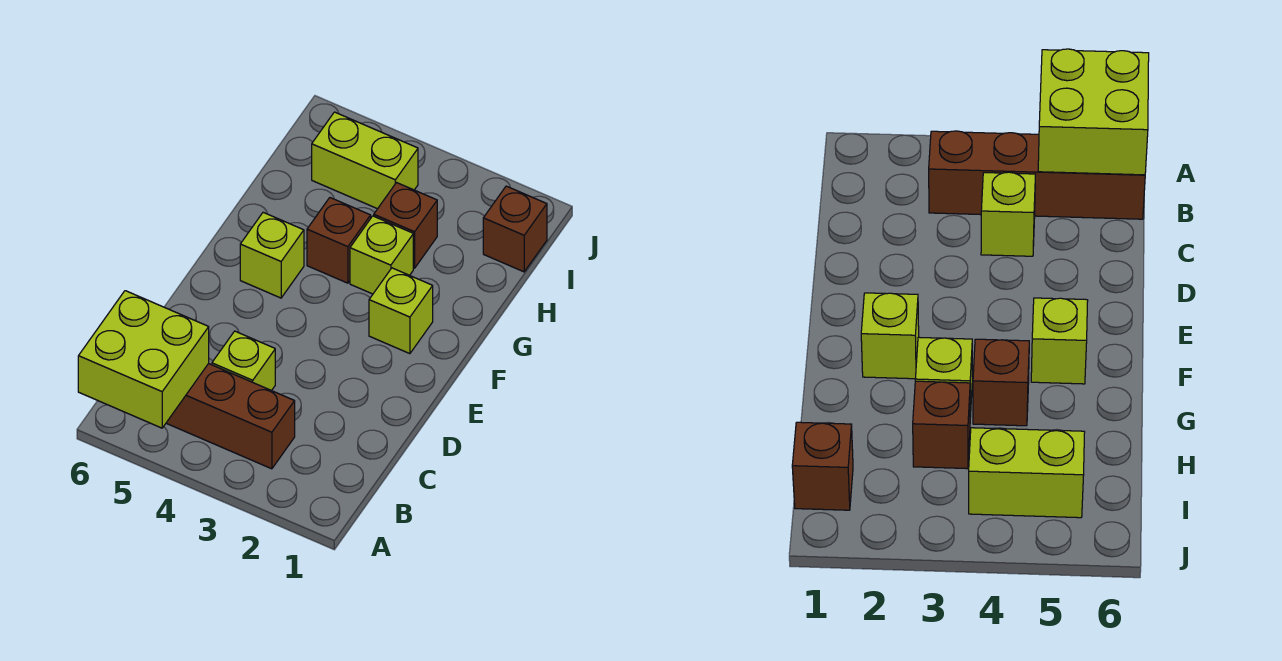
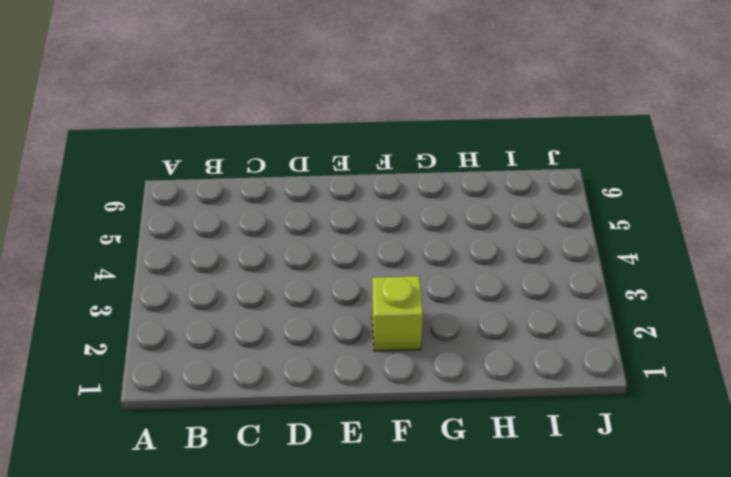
none -> brown brick B3:B6 level 1
none -> lime brick C4 level 1

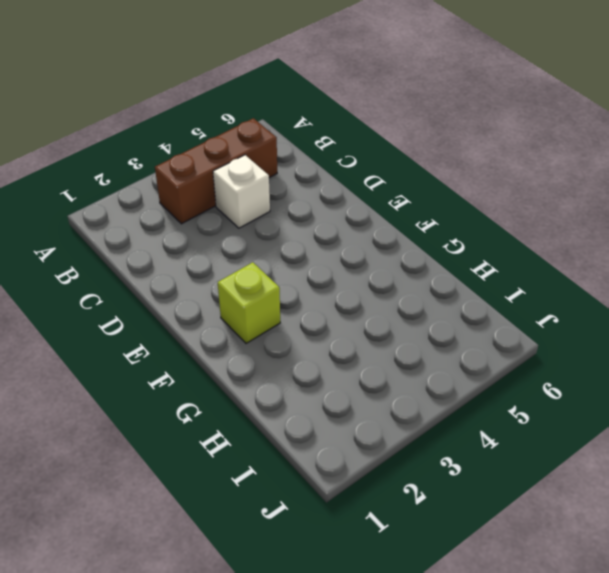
brown brick B3:B5 level 1 -> brown brick B3:B6 level 1
white brick C4 level 1 -> lime brick C4 level 1
none -> lime brick F5 level 1
none -> lime brick G3 level 1

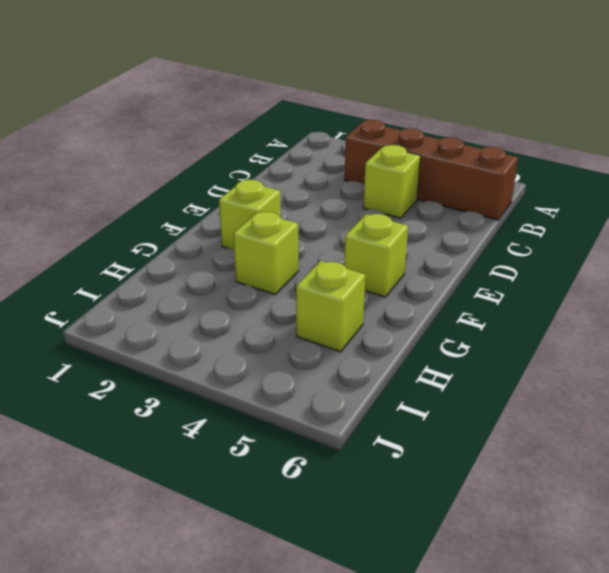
lime brick H5 level 1 -> none
none -> brown brick G4 level 1
none -> brown brick H3 level 1

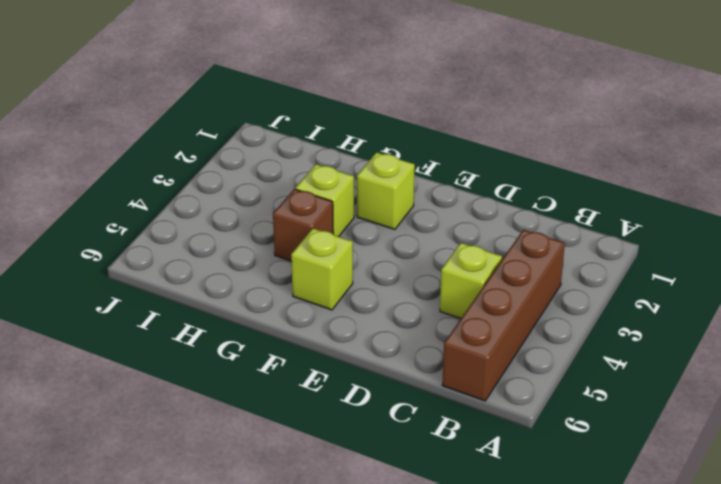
none -> brown brick H3 level 1
none -> brown brick I1 level 1

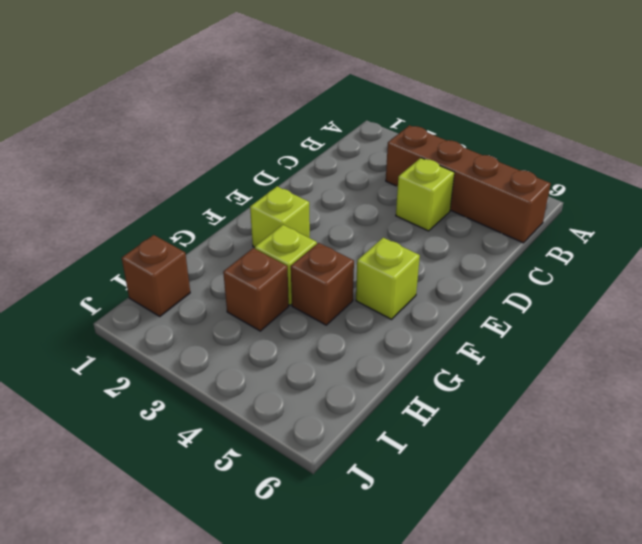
none -> lime brick I4:I5 level 1
none -> lime brick A5:B6 level 2

